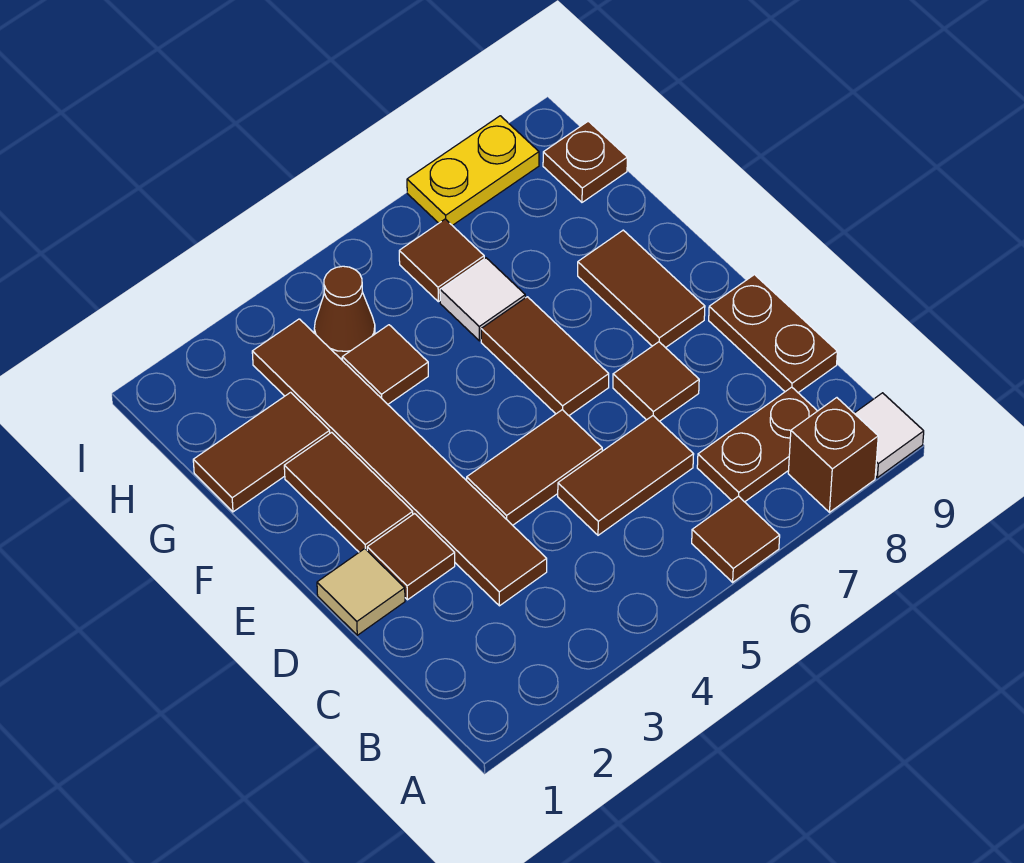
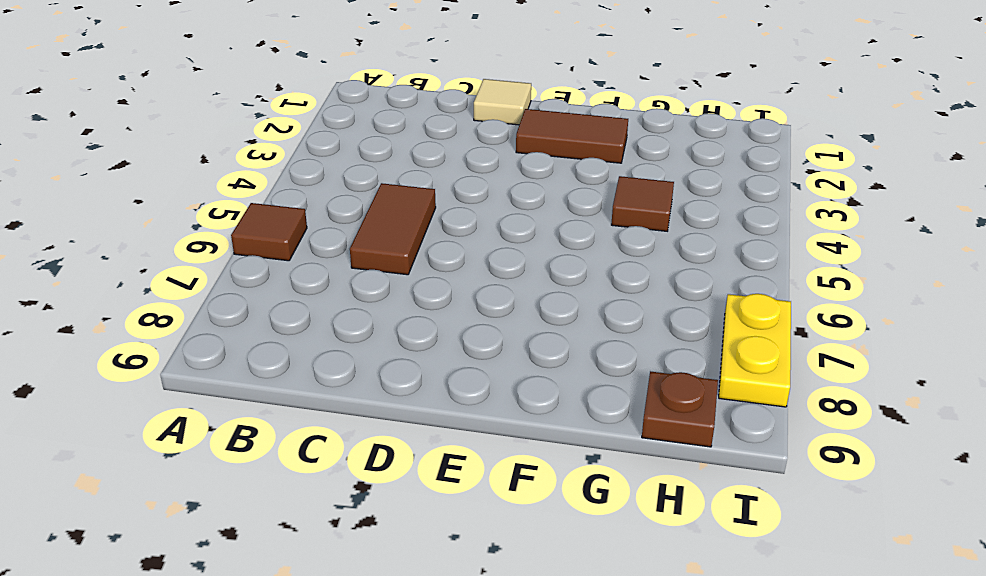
none -> brown brick A8 level 1
none -> white tile A9 level 1
none -> brown plate B7:B8 level 1

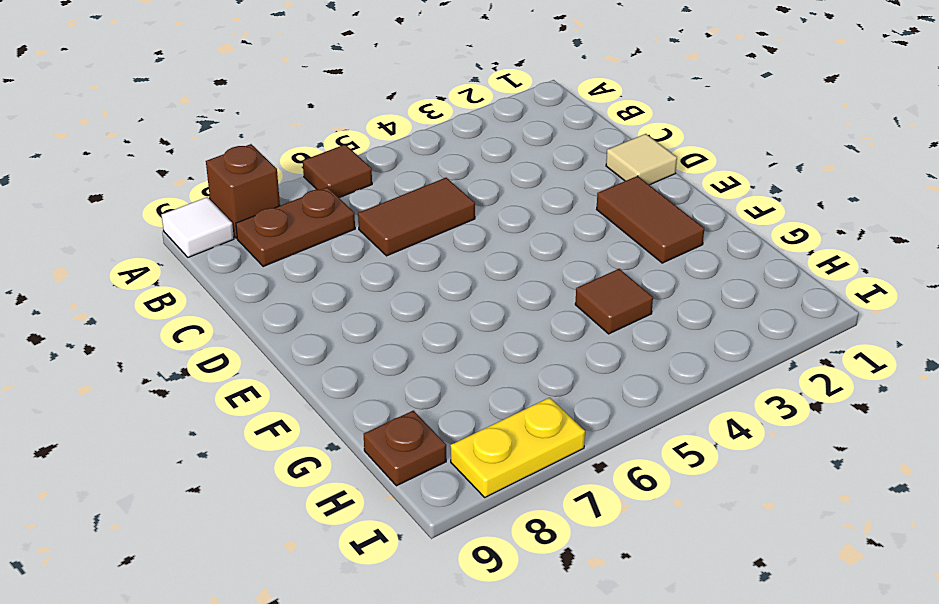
none -> brown tile C3:H3 level 1
none -> brown plate C9:D9 level 1
none -> brown tile D2 level 1

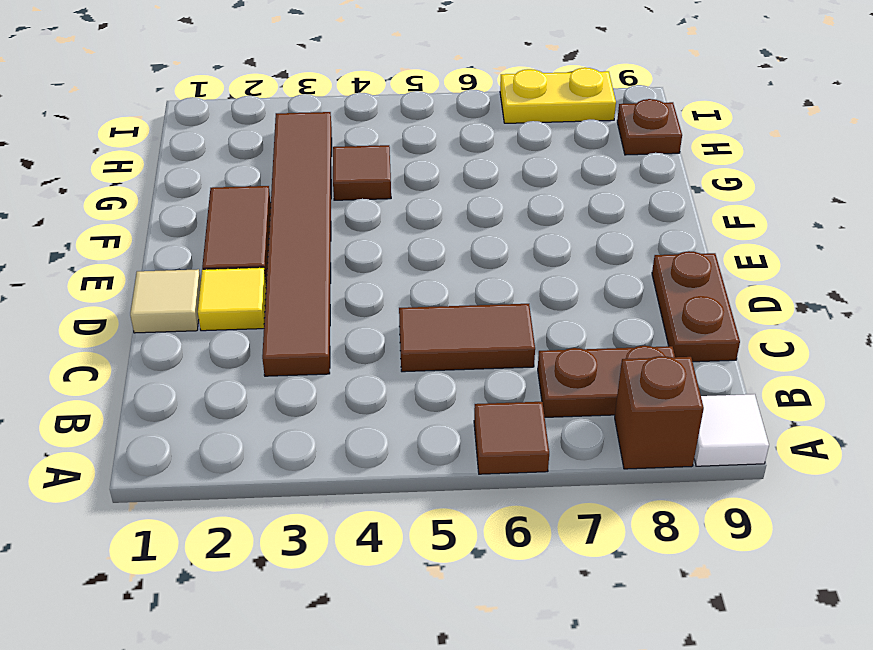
yellow tile D2 level 1 -> brown tile D2 level 1
none -> brown tile D4:D5 level 1
none -> brown tile D7 level 1
none -> brown tile E6:F6 level 1

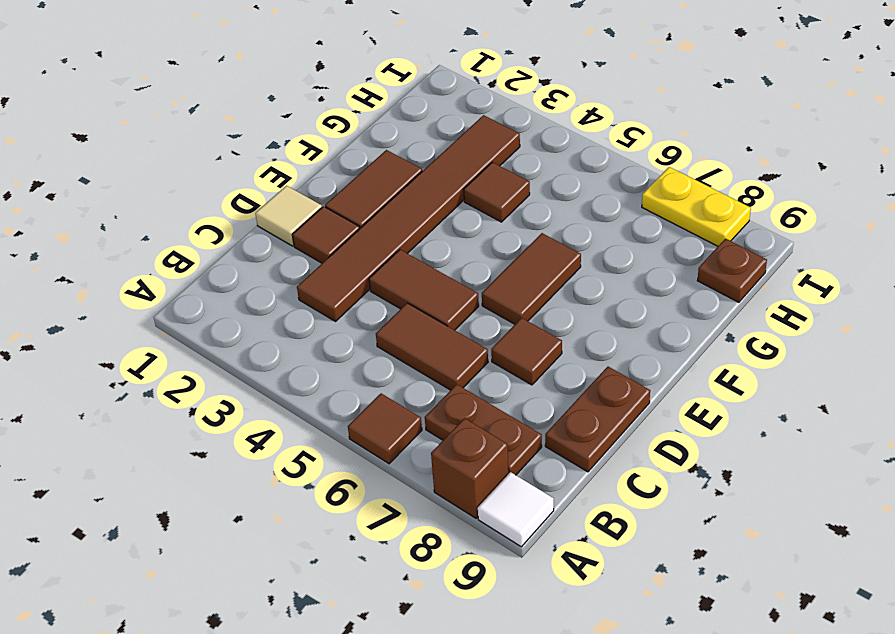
none -> brown tile E8:F8 level 1
none -> brown tile G1:G2 level 1
none -> white tile G6 level 1

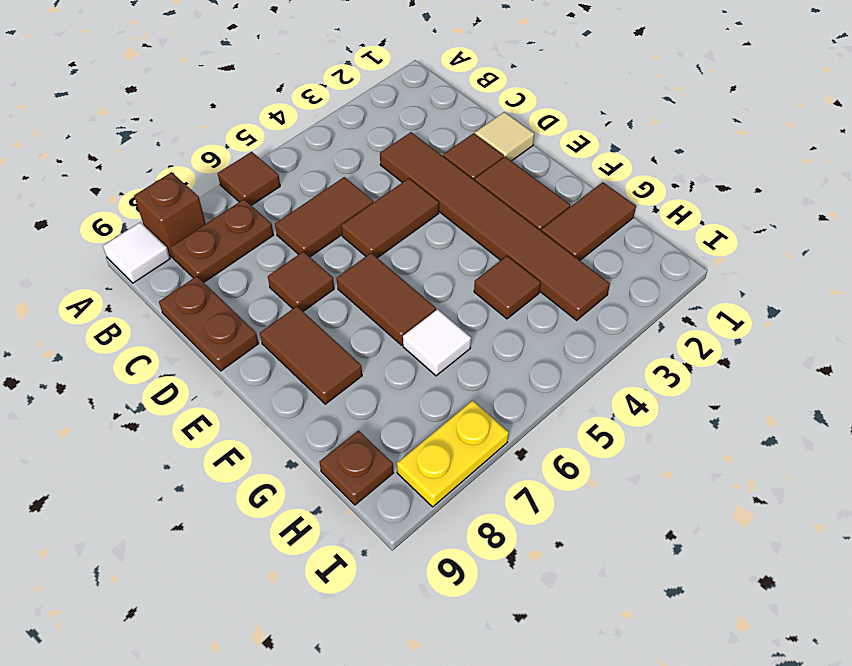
none -> brown cone H4 level 1
none -> brown tile H6 level 1

